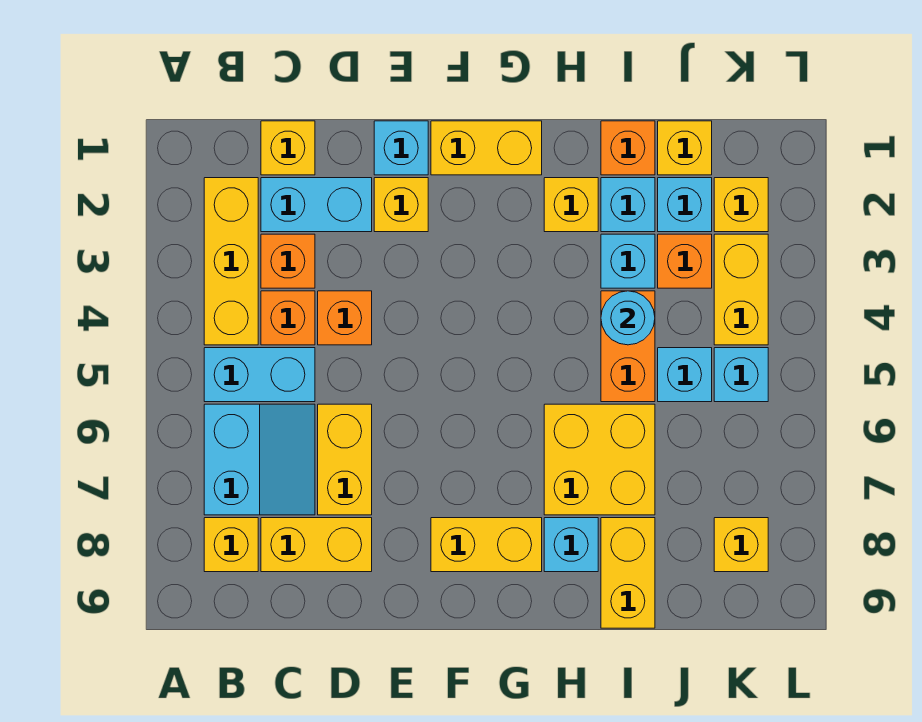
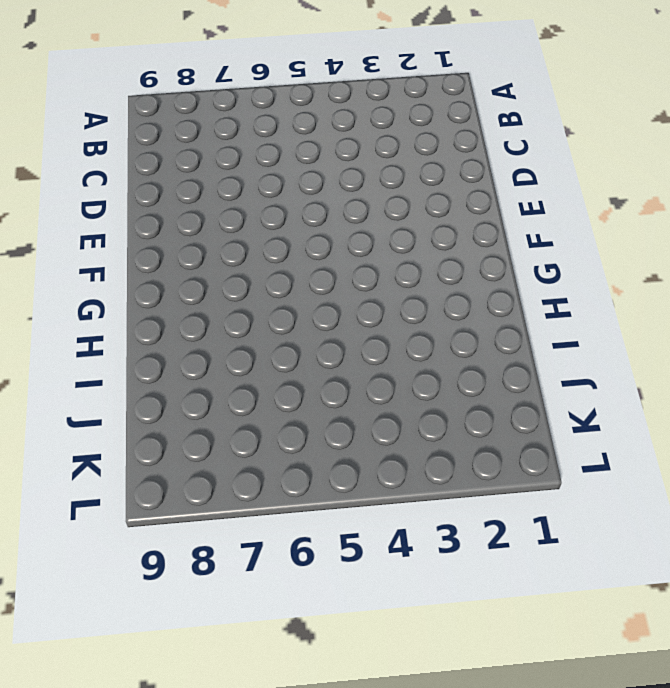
none -> yellow brick B2:B4 level 1
none -> cyan brick B5:C5 level 1
none -> cyan slope B6:C7 level 1 top B
none -> yellow brick B8 level 1

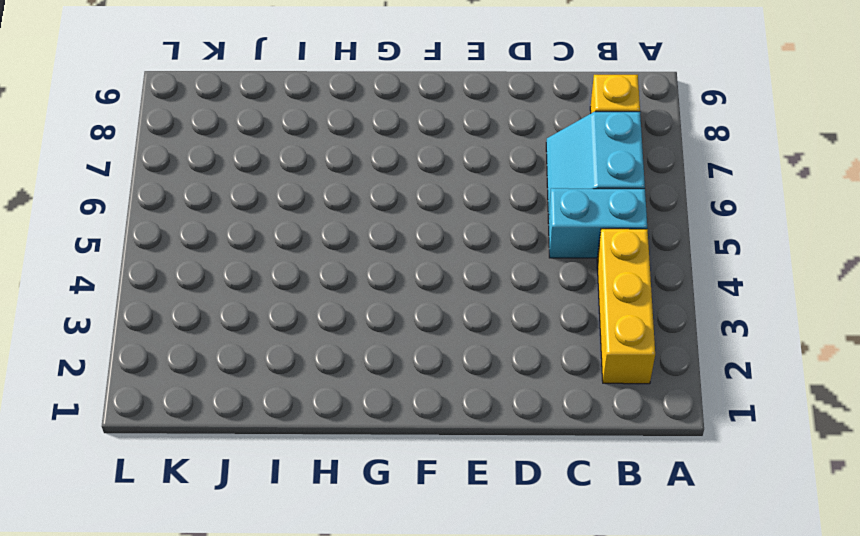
none -> yellow brick C1 level 1
none -> cyan brick C2:D2 level 1
none -> orange brick C3 level 1
none -> orange brick C4 level 1

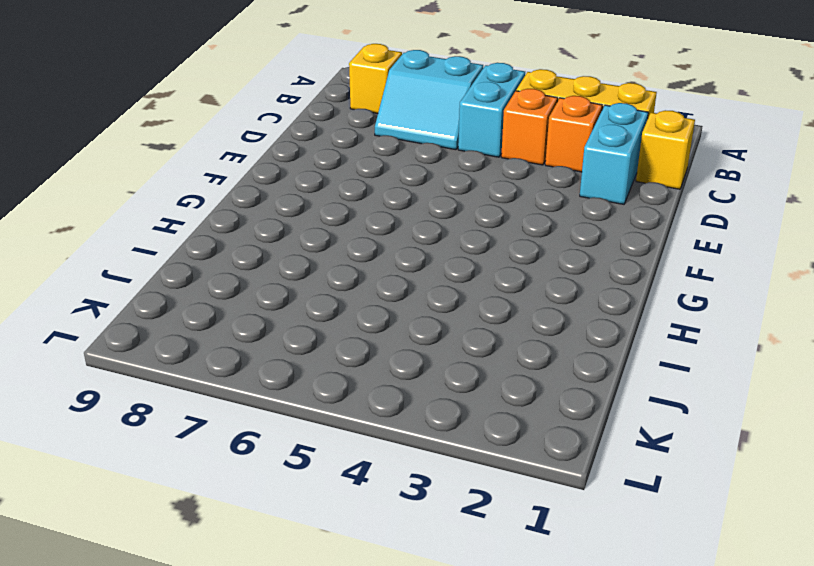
none -> yellow brick C8:D8 level 1
none -> orange brick D4 level 1
none -> yellow brick D6:D7 level 1
none -> cyan brick E1 level 1

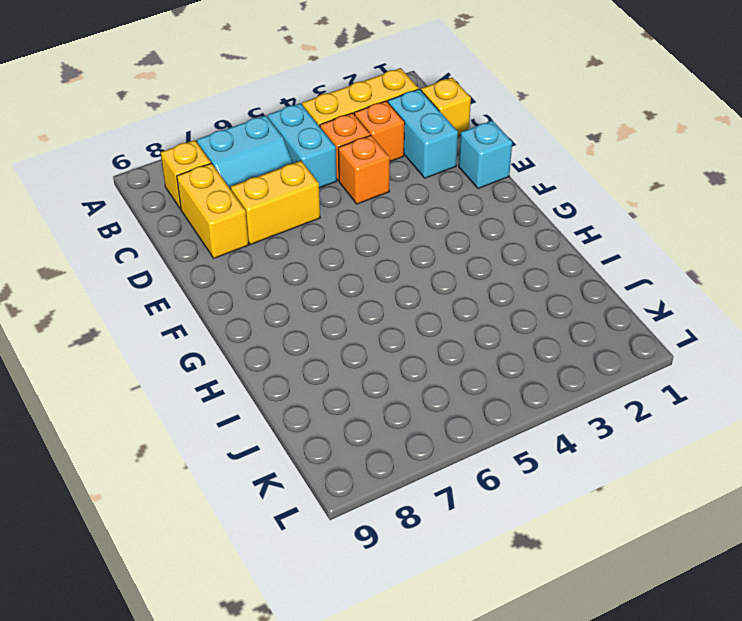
none -> yellow brick E2 level 1
none -> yellow brick F1:G1 level 1
none -> yellow brick F8:G8 level 1
none -> yellow brick H2 level 1

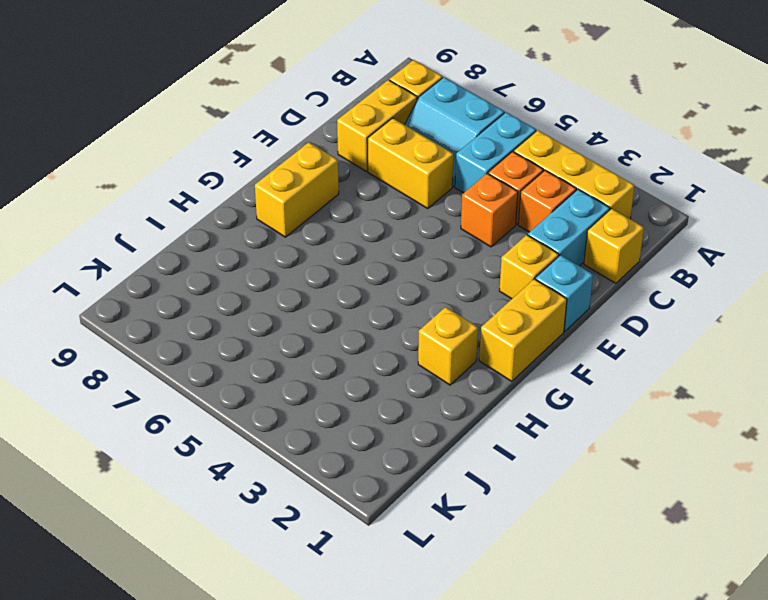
none -> yellow brick H6:I7 level 1
none -> cyan brick H8 level 1
none -> orange brick I1 level 1
none -> cyan brick I2 level 1

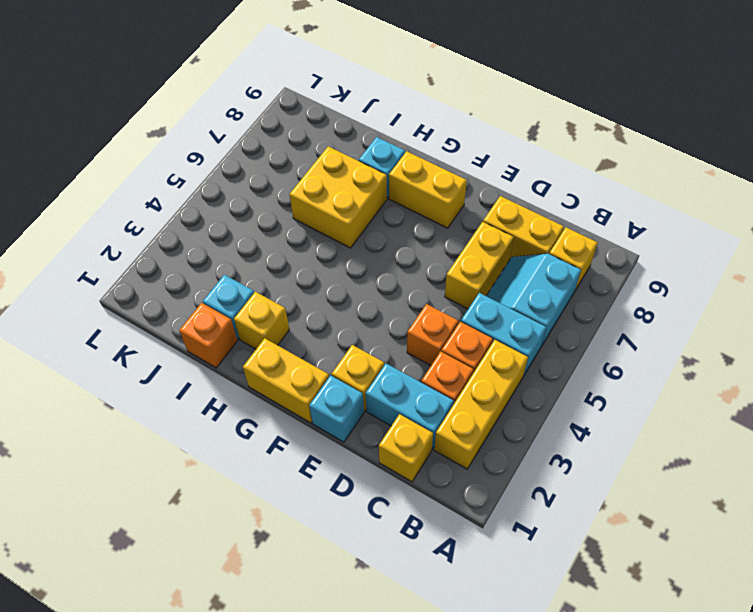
none -> cyan brick I3 level 1
none -> orange brick I4:I5 level 1
none -> yellow brick I8:I9 level 1
none -> yellow brick J1 level 1

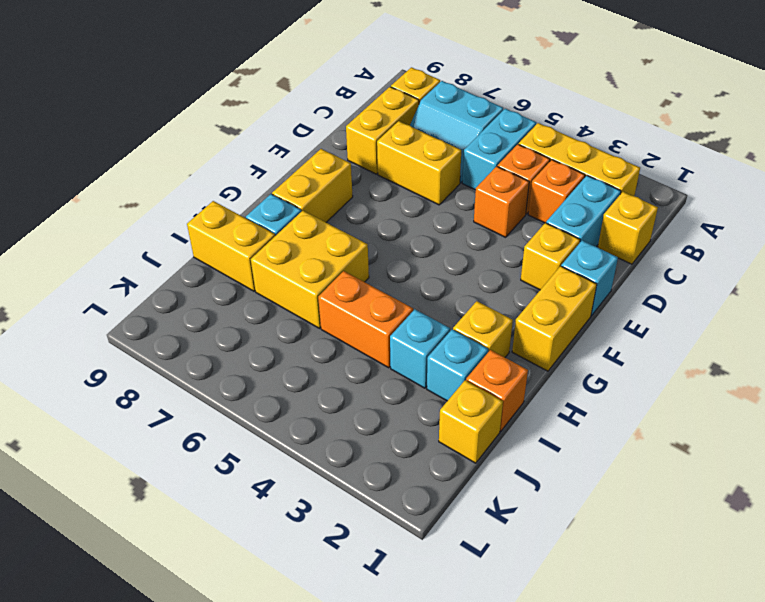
none -> cyan brick J2 level 1
none -> orange brick J3 level 1
none -> cyan brick J5 level 1
none -> yellow brick K2 level 1

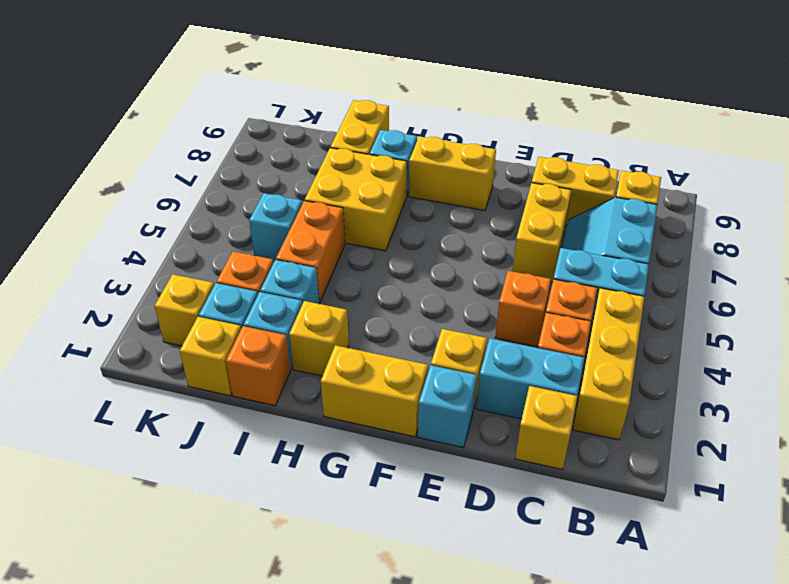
none -> yellow brick K3:K4 level 1
none -> cyan brick K5 level 1
none -> yellow brick K8 level 1
none -> cyan round brick I4 level 2

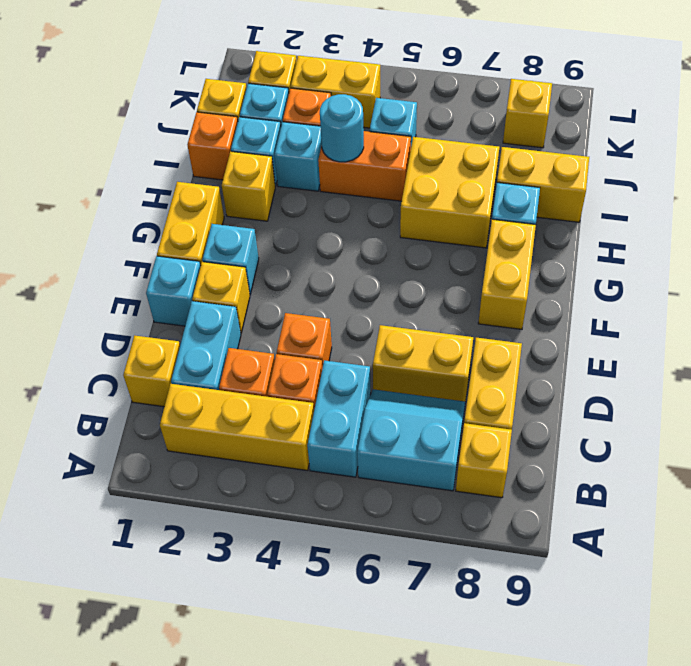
cyan brick F2 level 1 -> cyan brick K5 level 1

